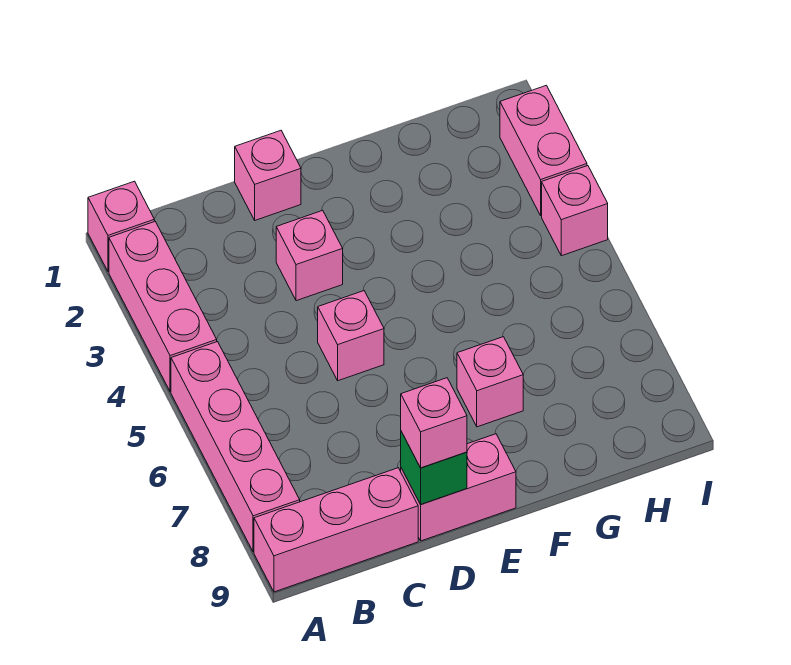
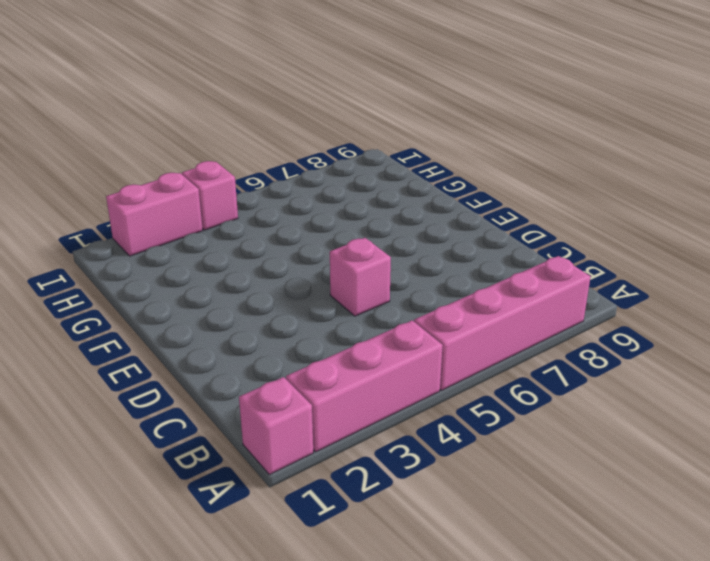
none -> pink brick A9:C9 level 1
none -> pink brick D1 level 1
none -> pink brick D3 level 1

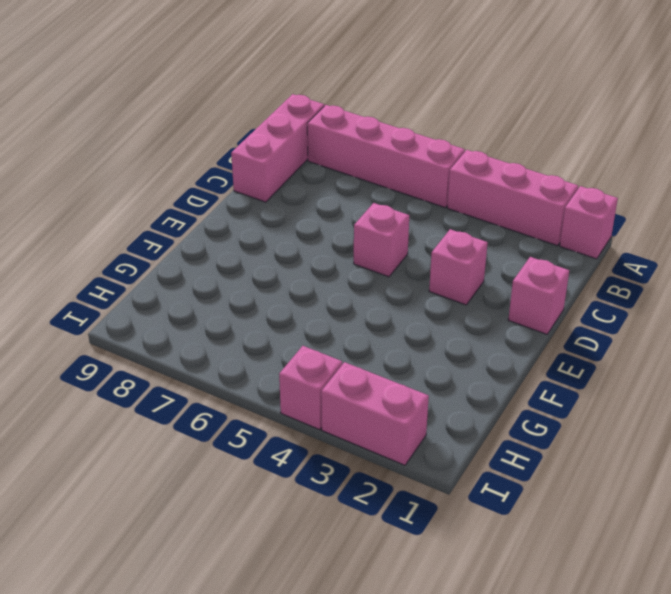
none -> pink brick D9:E9 level 1
none -> pink brick F7 level 1
none -> green brick D9 level 2

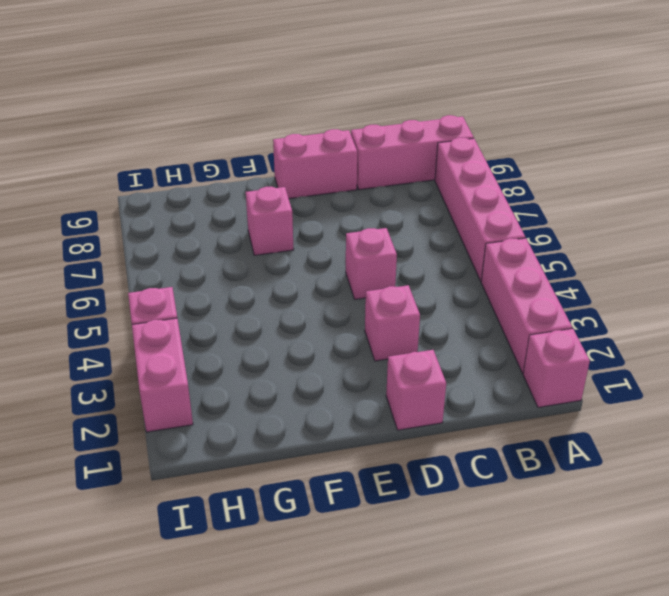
none -> green brick D9 level 2
none -> pink brick D9 level 3

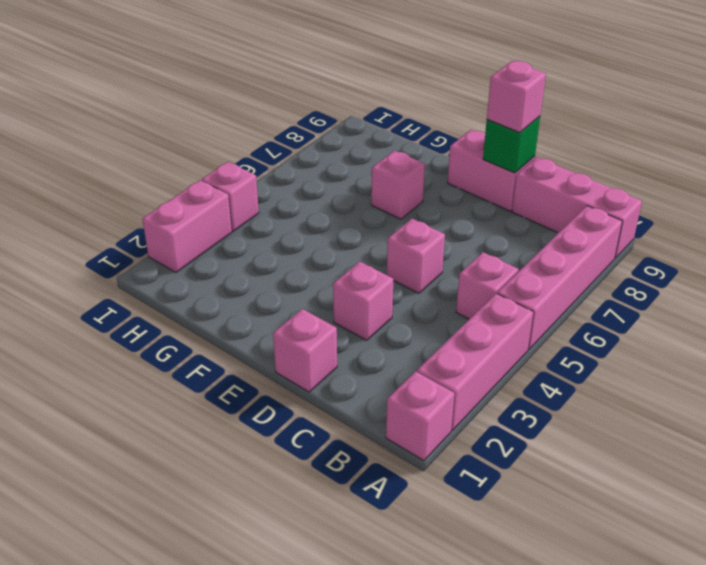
pink brick B5 level 1 -> none

